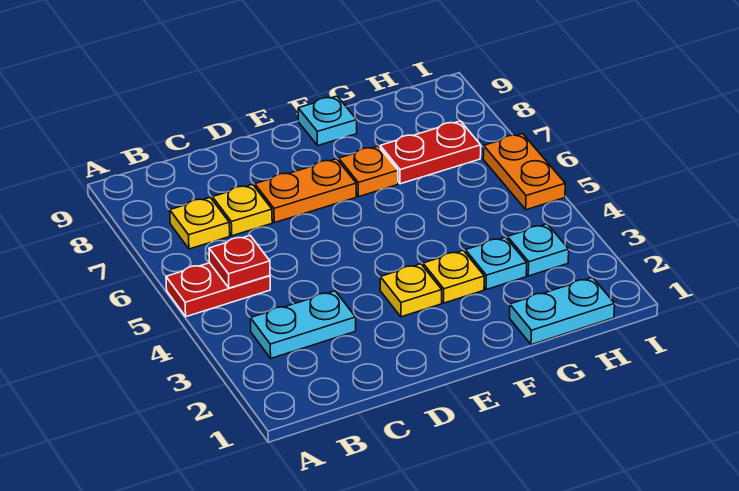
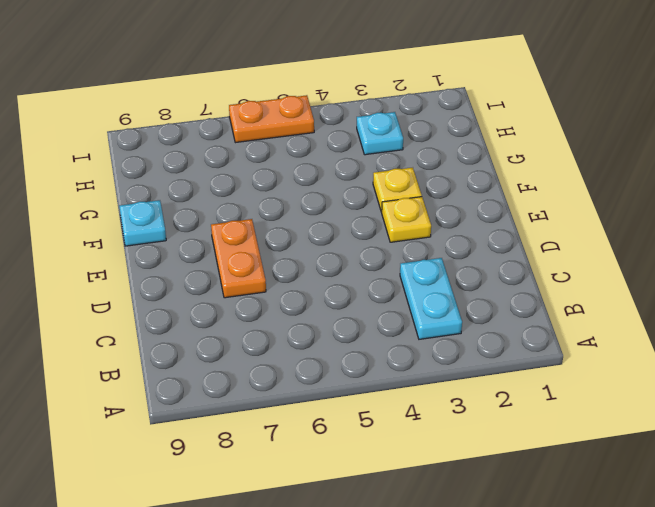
none -> red plate A5:B5 level 1
none -> yellow plate B7 level 1
none -> yellow plate C7 level 1

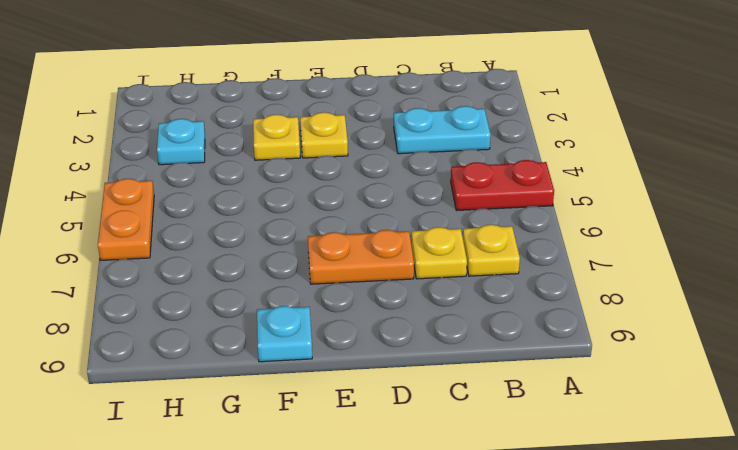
none -> orange plate F7 level 1
none -> cyan plate G1:H1 level 1
none -> cyan plate G3 level 1

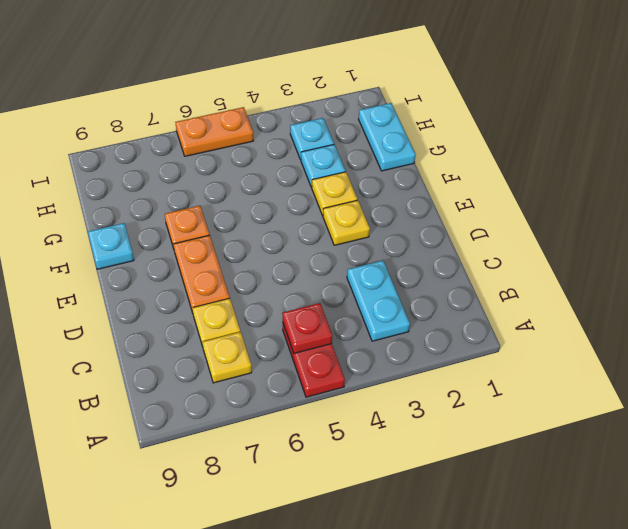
none -> red plate G7:H7 level 1

